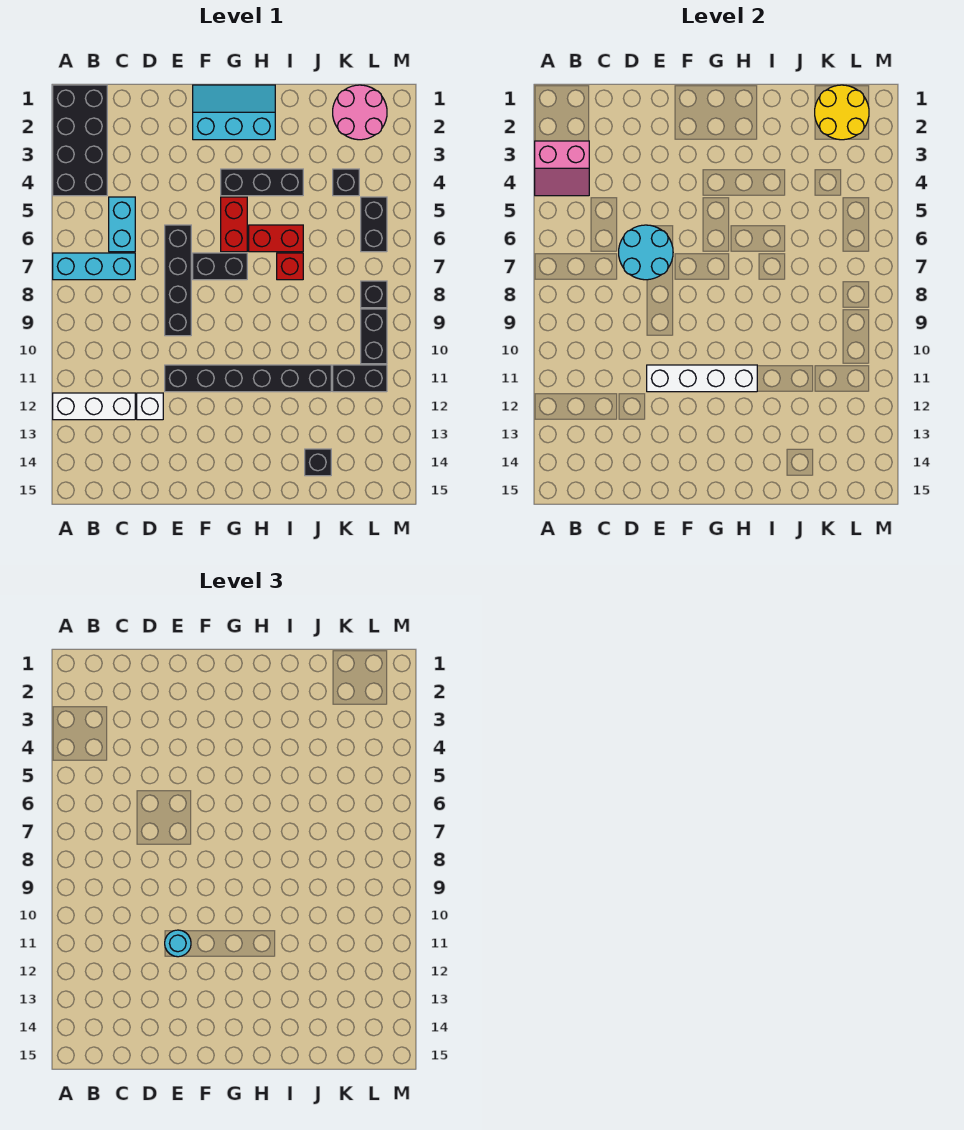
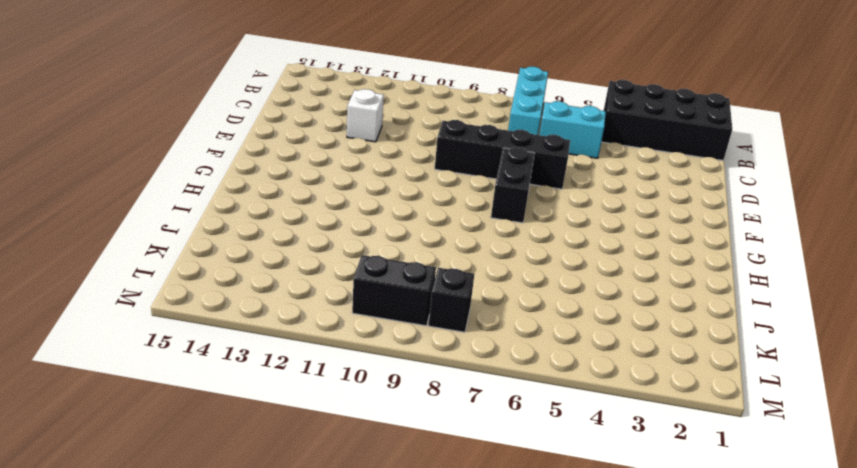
none -> white brick A12:C12 level 1
none -> black brick E11:J11 level 1
none -> cyan slope F1:H2 level 1 top 2

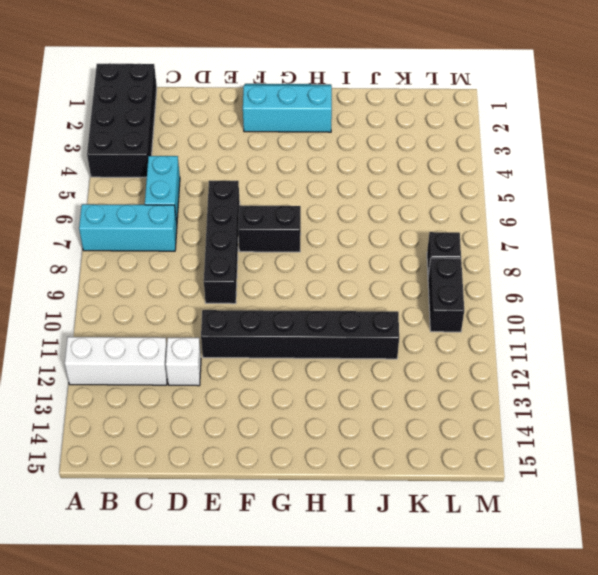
none -> black brick G4:I4 level 1
none -> red brick G5:G6 level 1
none -> red brick H6:I6 level 1

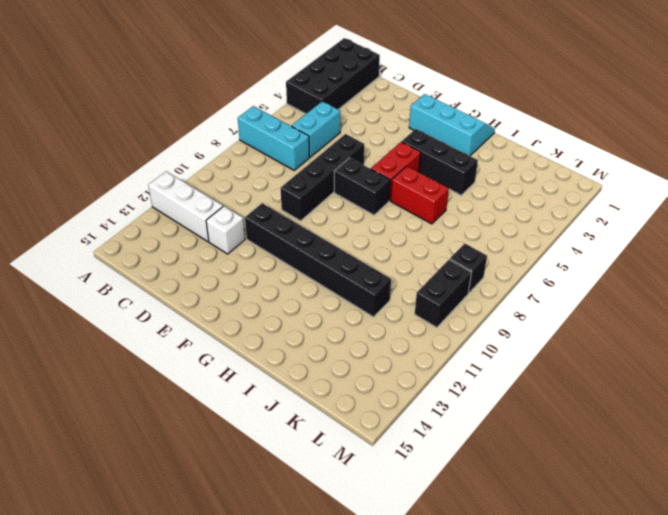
none -> red brick I7 level 1
none -> black brick J14 level 1
none -> pink round brick K1:L2 level 1

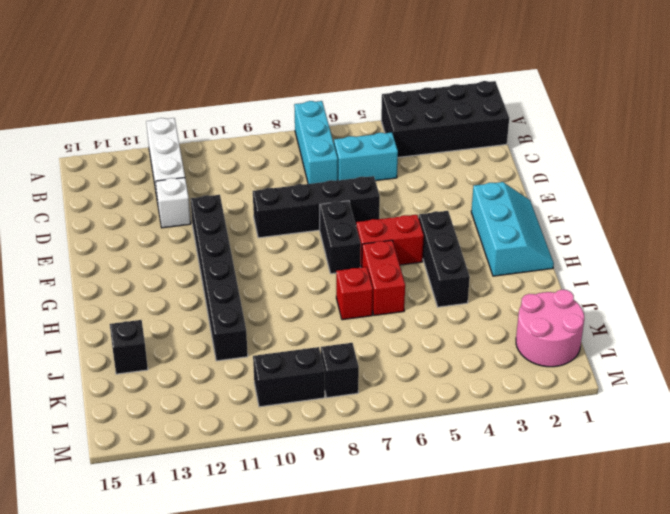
none -> black brick K4 level 1
none -> black brick K11:L11 level 1
none -> black brick L5:L6 level 1

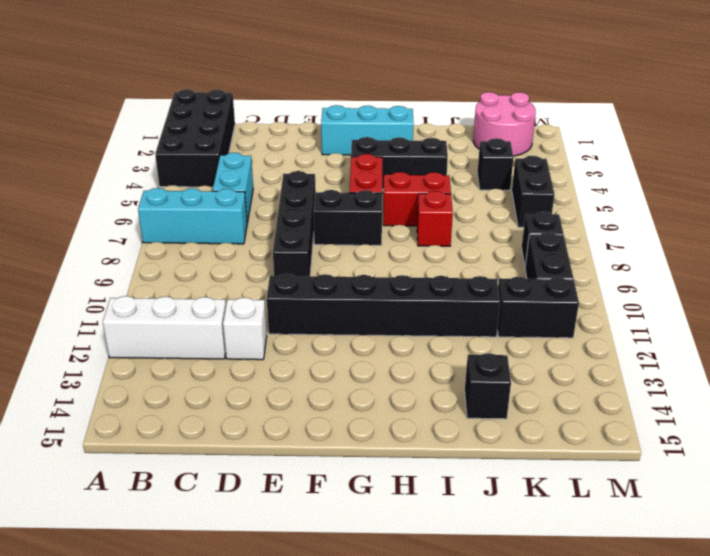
none -> pink slope A3:B4 level 2 top 3
none -> cyan round brick D6:E7 level 2
none -> white brick E11:H11 level 2

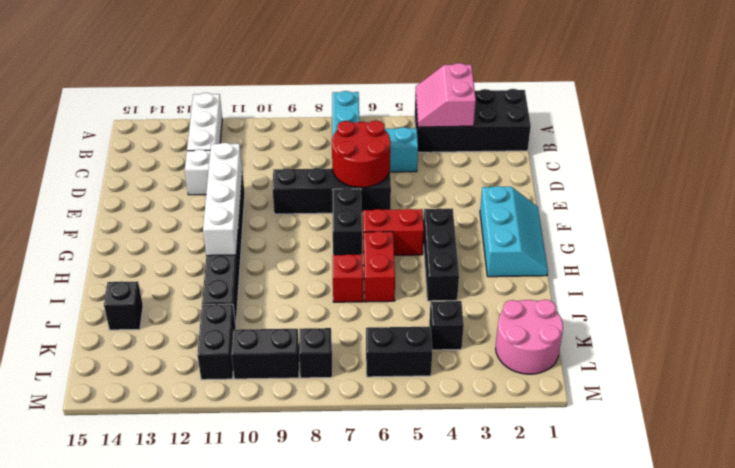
red round brick D6:E7 level 2 -> cyan round brick D6:E7 level 2
none -> yellow round brick K1:L2 level 2
none -> cyan round brick E11 level 3

